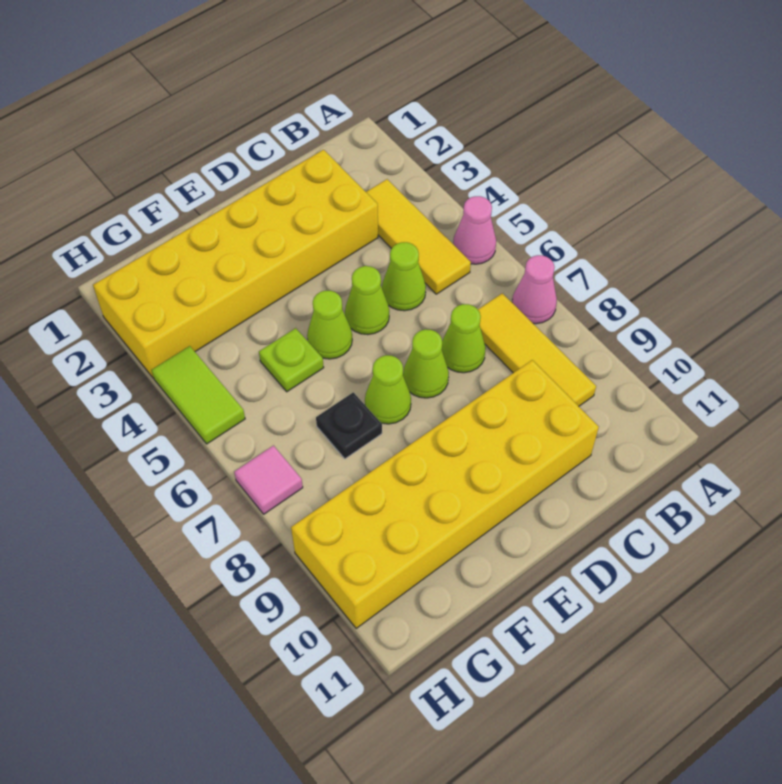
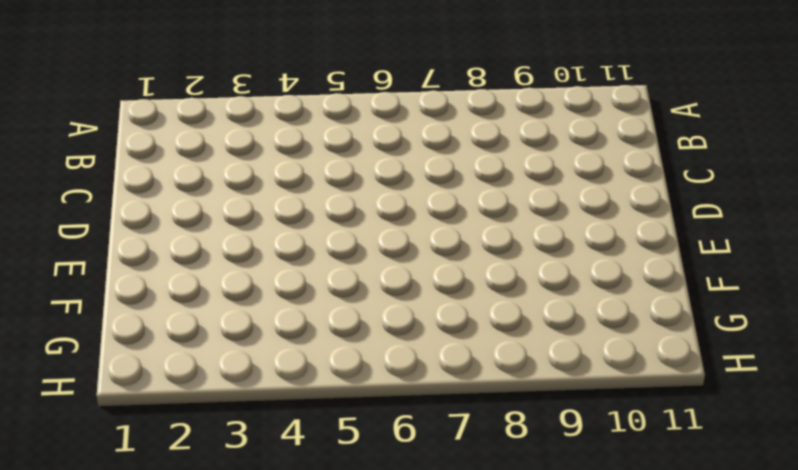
none -> pink cone A5 level 1
none -> pink cone A7 level 1
none -> yellow tile B3:B5 level 1

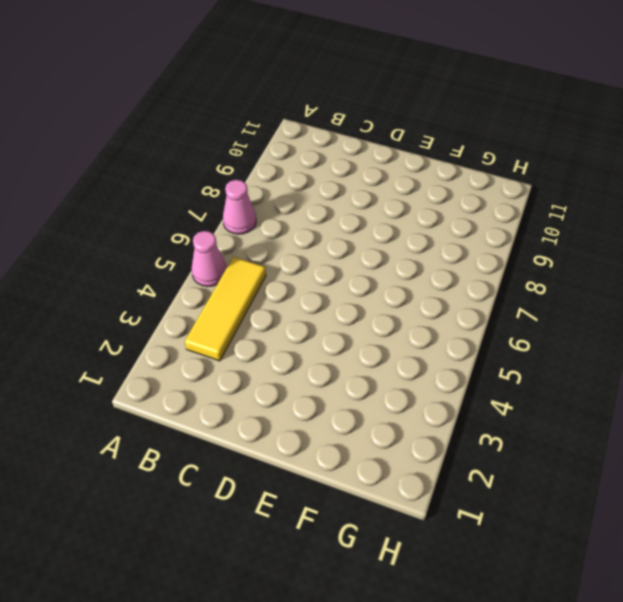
none -> yellow tile B7:B9 level 1
none -> yellow brick C2:H3 level 1
none -> lime cone C5 level 1

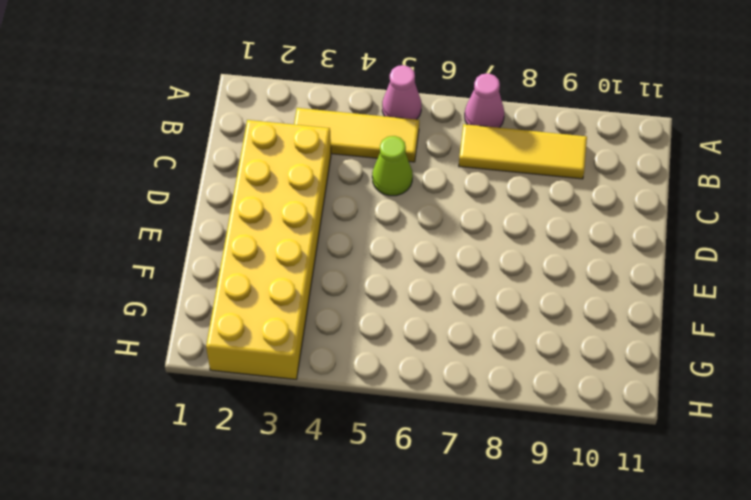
none -> lime cone C7 level 1
none -> yellow brick C9:H10 level 1
none -> lime cone D5 level 1

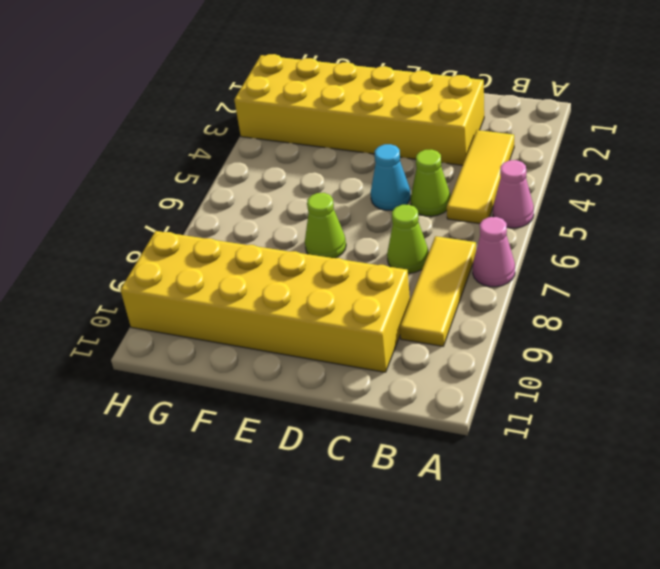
cyan cone D5 level 1 -> lime cone D5 level 1
none -> lime cone D7 level 1
none -> lime cone E5 level 1
none -> lime plate F5 level 1

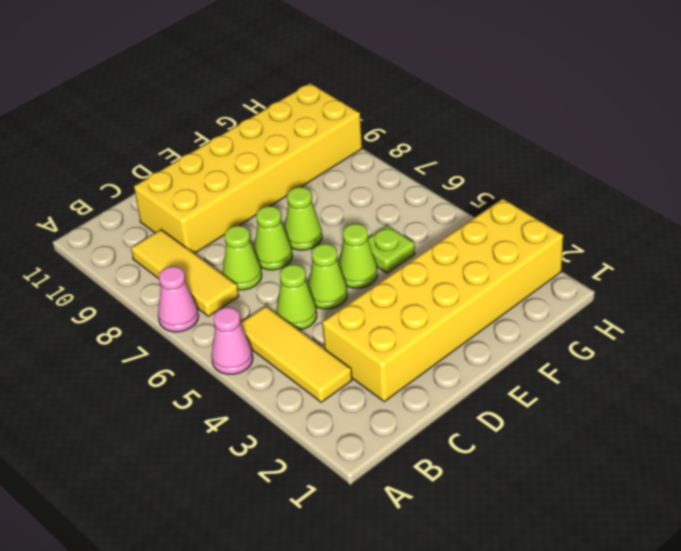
none -> black plate F7 level 1
none -> lime tile H4:H5 level 1
none -> pink tile H7 level 1

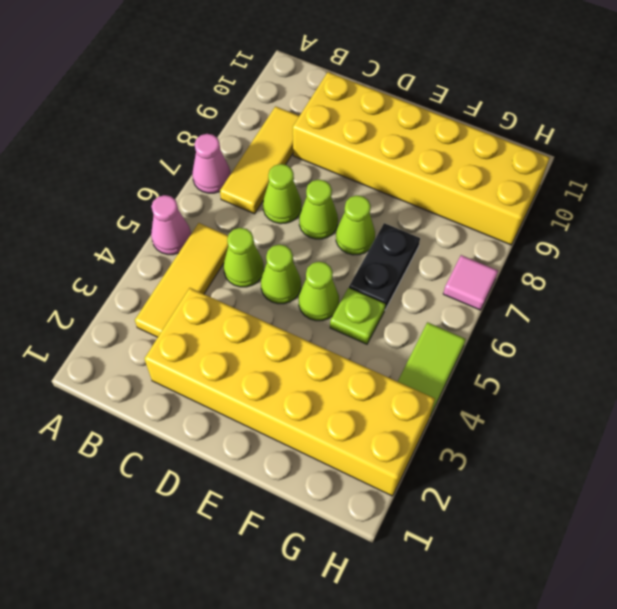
black plate F6:F7 level 1 -> black plate F7 level 1

